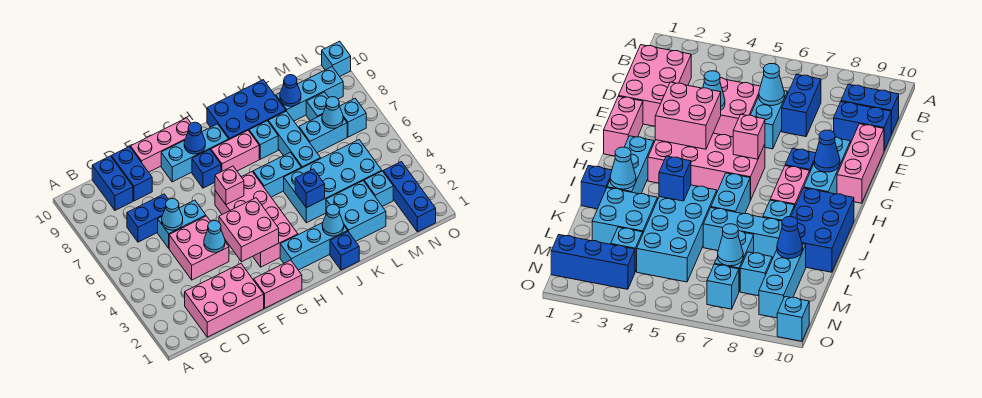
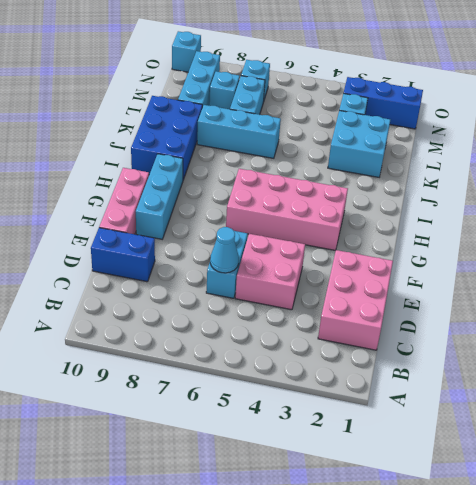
none -> blue brick C7:D7 level 1
none -> blue brick C9:C10 level 1
none -> pink brick F1:G1 level 1
none -> blue brick G8 level 1

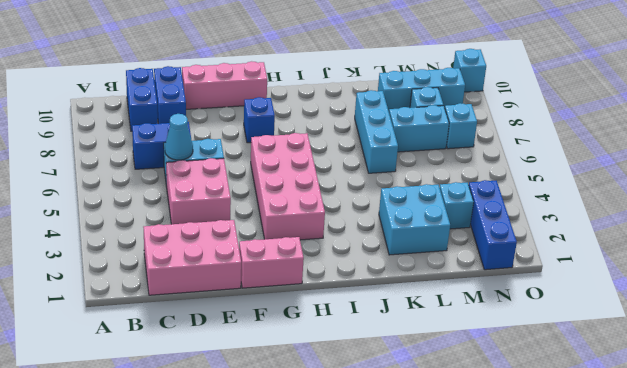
none -> cyan brick F9:H9 level 1
none -> cyan brick H2:J2 level 1
none -> pink brick H8:I8 level 1
none -> cyan brick I6:J6 level 1

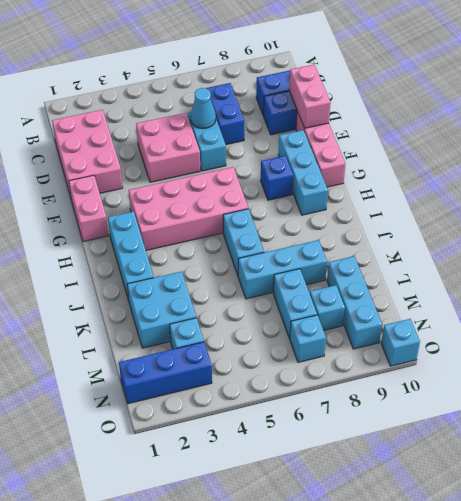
pink brick D10:E10 level 2 -> pink brick H8:I8 level 1
none -> blue brick I9:K10 level 1
none -> blue brick J1 level 1
none -> cyan brick J4:M5 level 1
none -> cyan brick J8 level 1

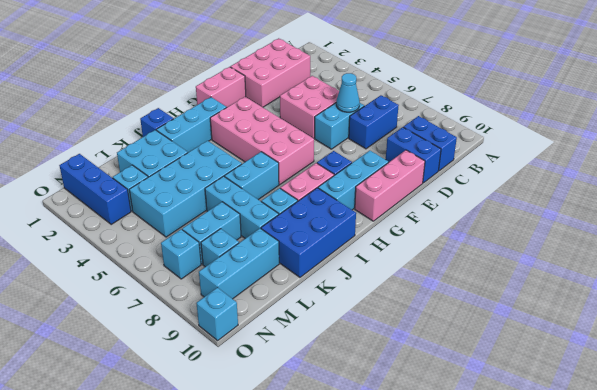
none -> cyan cone E4 level 2
none -> pink brick F3:G4 level 2
none -> pink brick G6 level 2
none -> blue cone G9 level 2

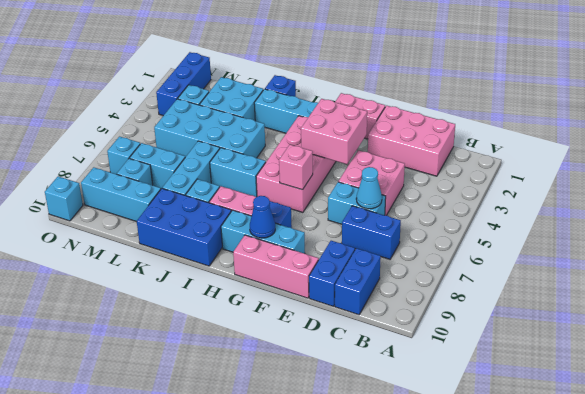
none -> cyan cone E4 level 2
none -> cyan cone J2 level 2
none -> blue brick J4 level 2
none -> blue cone L9 level 2

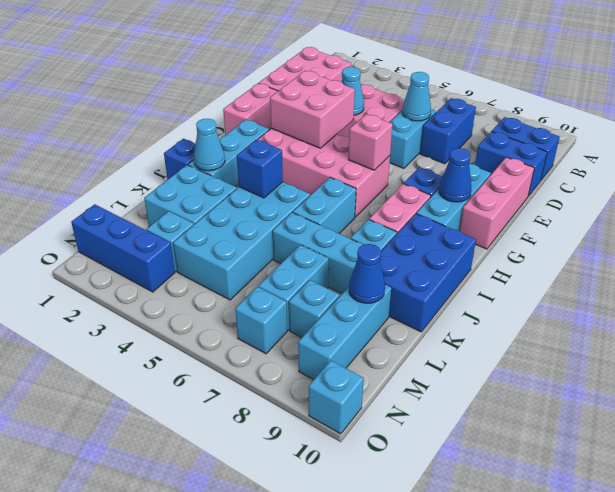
none -> cyan cone M7 level 2

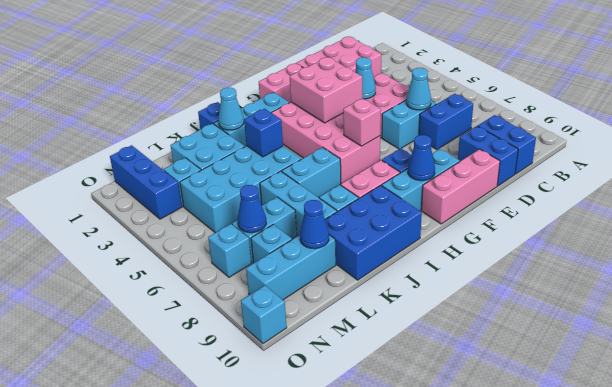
blue cone M7 level 2 -> cyan cone M7 level 2

